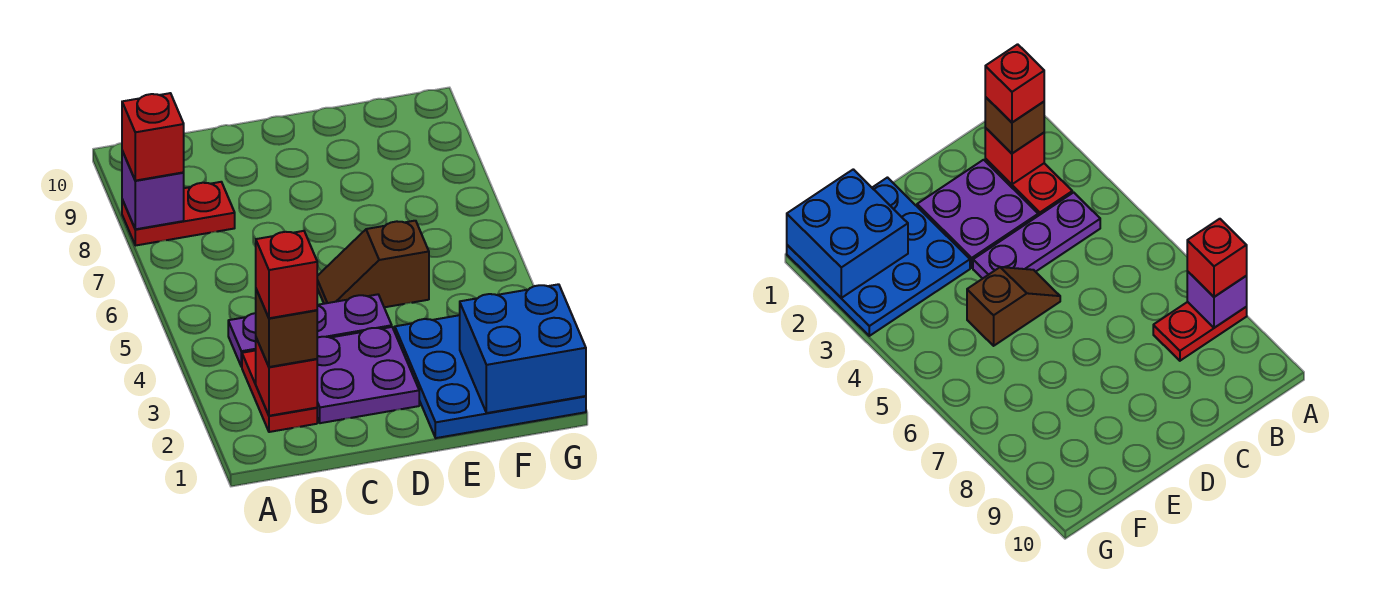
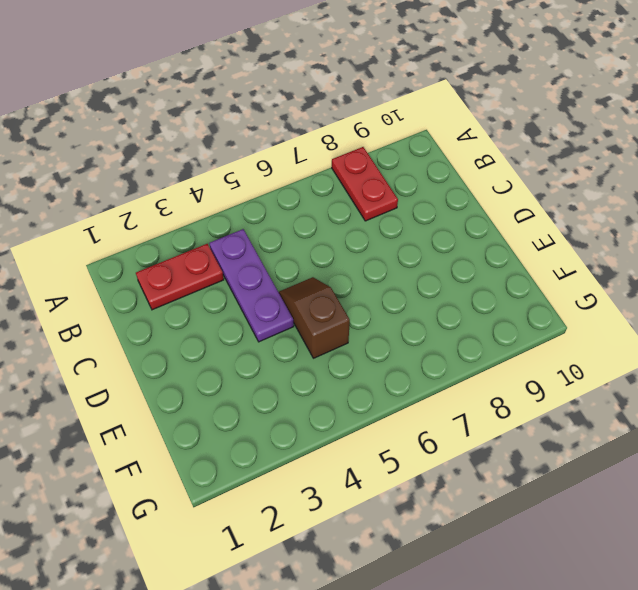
none -> purple plate C2:D3 level 1
none -> blue plate E1:G3 level 1
none -> purple brick A8 level 2

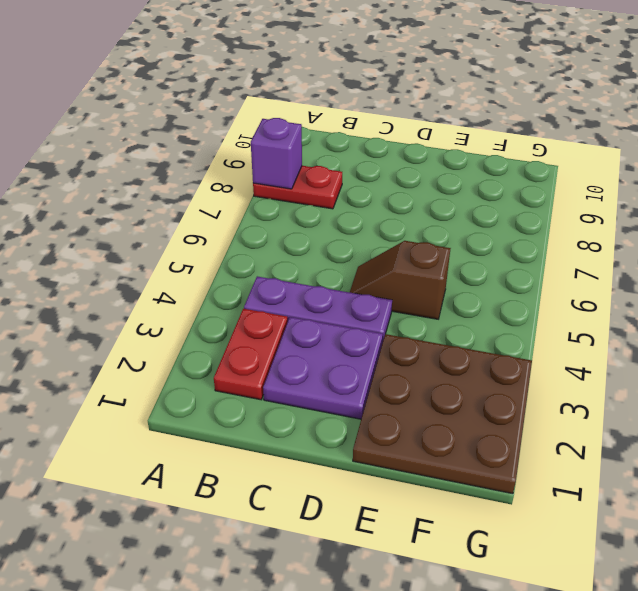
brown plate E1:G3 level 1 -> blue plate E1:G3 level 1
none -> red brick B2 level 2
none -> blue brick F1:G2 level 2
none -> red brick A8 level 3

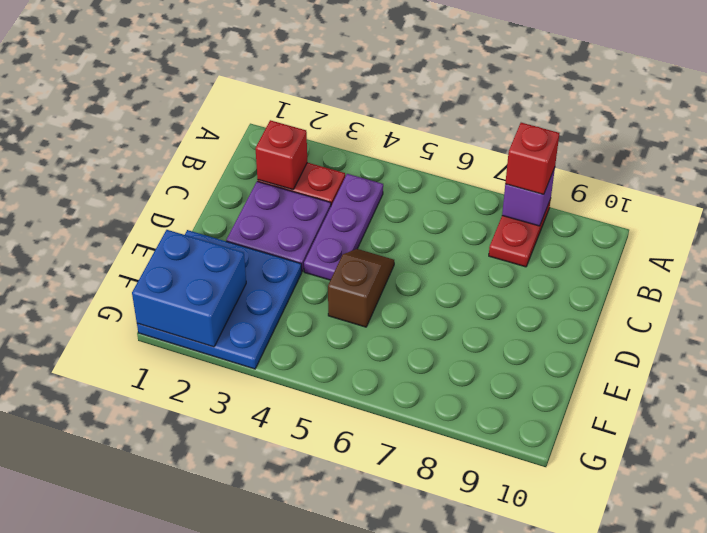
none -> brown brick B2 level 3
none -> red brick B2 level 4

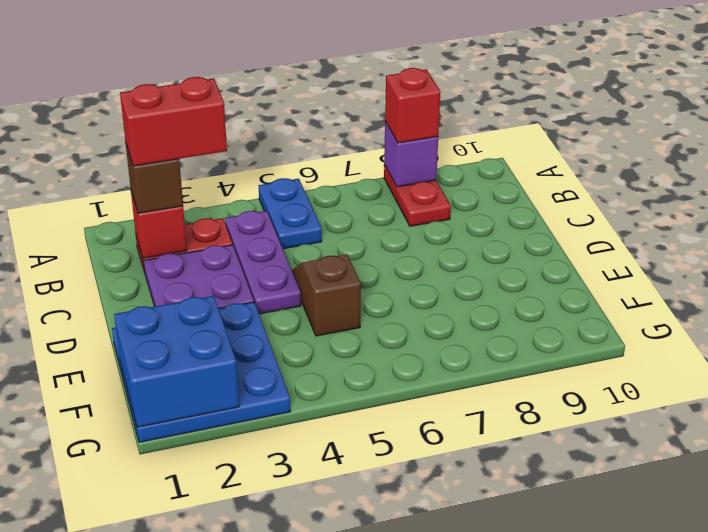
blue plate A5:B5 level 1 -> none
red brick B2:B3 level 4 -> red brick B2 level 4

